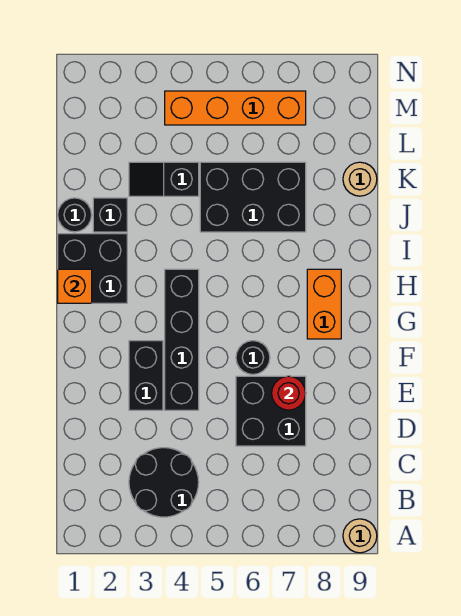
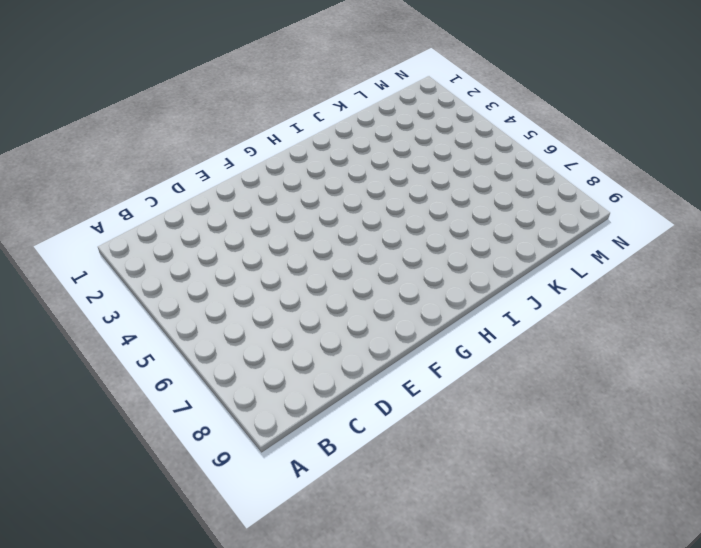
none -> tan round brick A9 level 1
none -> black round brick B3:C4 level 1
none -> black brick D6:E7 level 1

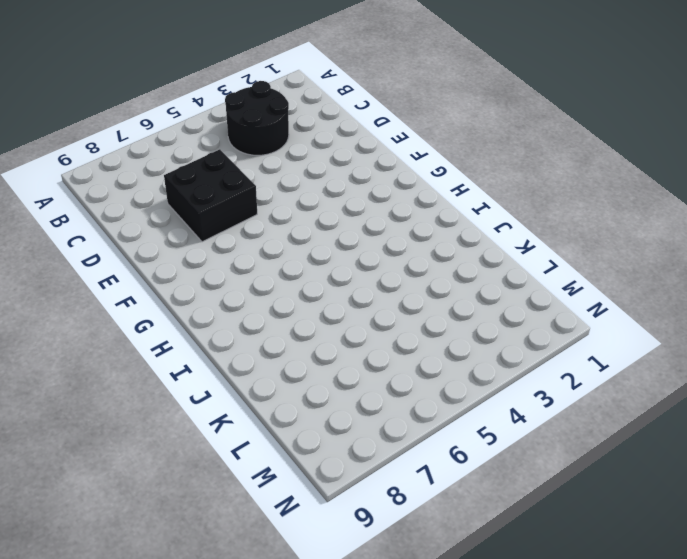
none -> tan round brick A9 level 1
none -> black brick E3:F3 level 1
none -> black brick E4:H4 level 1

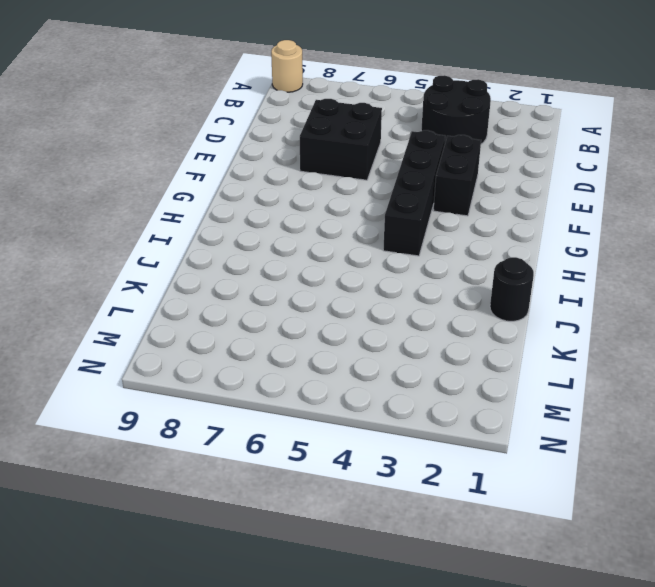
none -> black round brick F6 level 1
none -> orange brick G8:H8 level 1
none -> black brick H1:I2 level 1

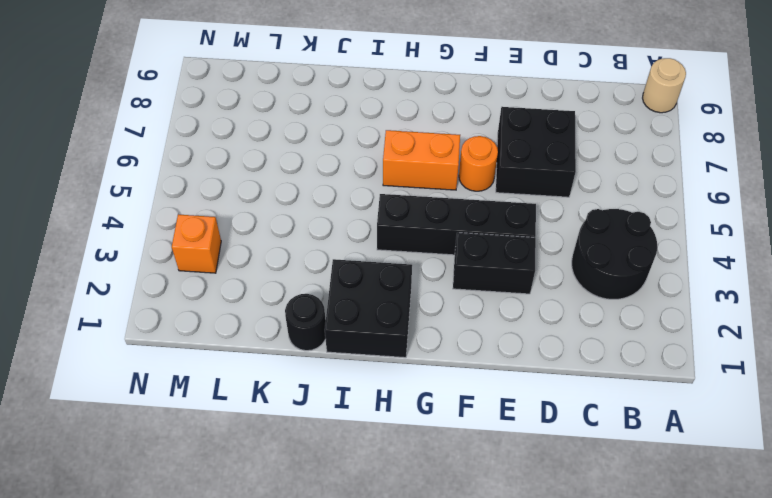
orange round brick F6 level 1 -> black round brick F6 level 1
orange brick G6:H6 level 1 -> orange brick G8:H8 level 1
orange brick M3 level 1 -> orange brick H1 level 2
none -> black brick J2 level 1
none -> black brick J5:K7 level 1
none -> black slope K3:K4 level 1 top 4

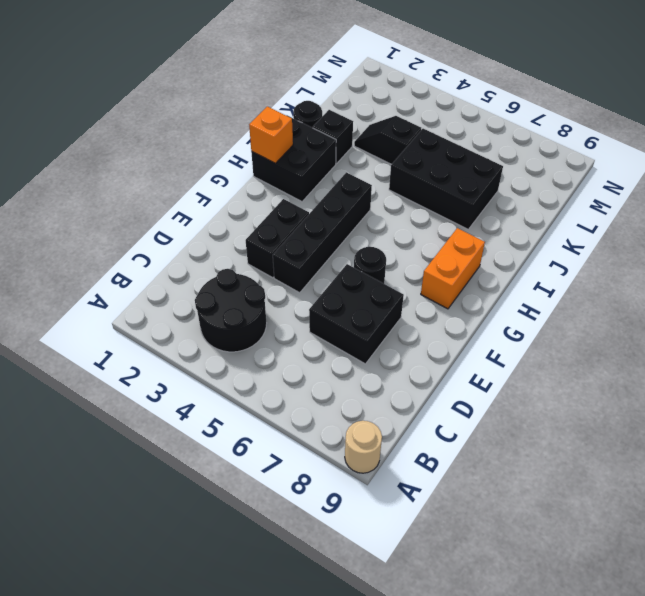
none -> tan round brick K9 level 1
none -> orange brick M4:M7 level 1
none -> red round brick E7 level 2

